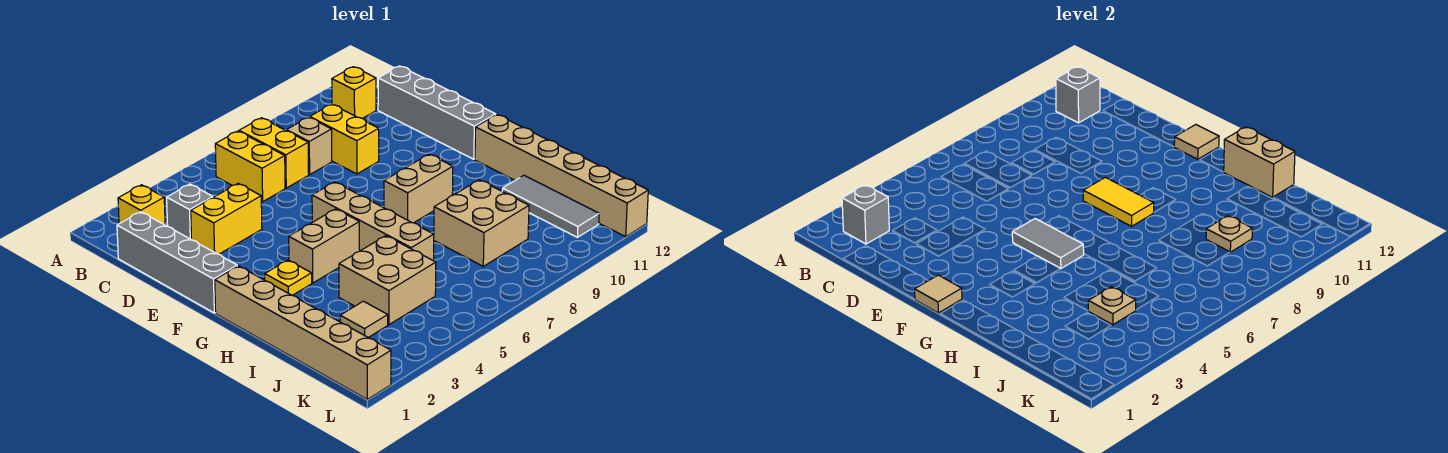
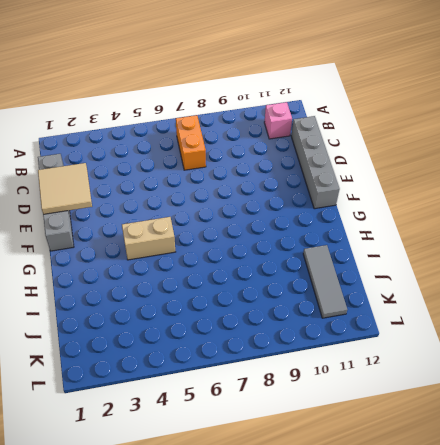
orange brick B7:C7 level 1 -> yellow brick B7:C7 level 1
pink brick B11 level 1 -> yellow brick B11 level 1
tan tile D1:E2 level 2 -> none
none -> yellow brick B2 level 1
none -> yellow brick B6:C6 level 1
none -> grey brick C3 level 1

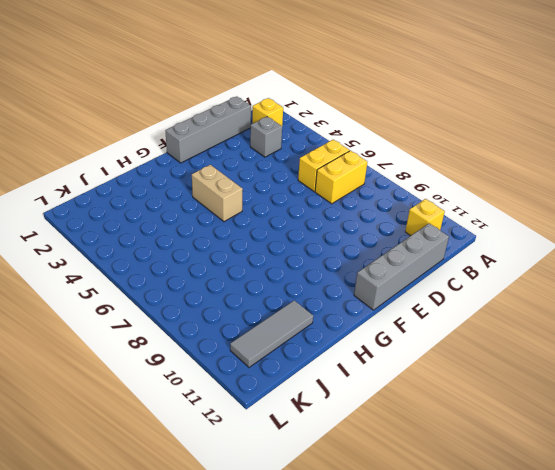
none -> tan brick C8 level 1
none -> yellow brick C9:D9 level 1
none -> yellow brick D3:D4 level 1

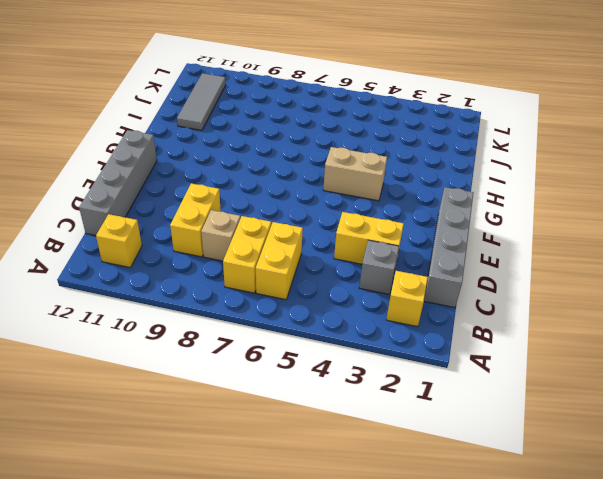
none -> tan brick F6:I6 level 1
none -> tan brick G1:L1 level 1
none -> yellow plate G3 level 1

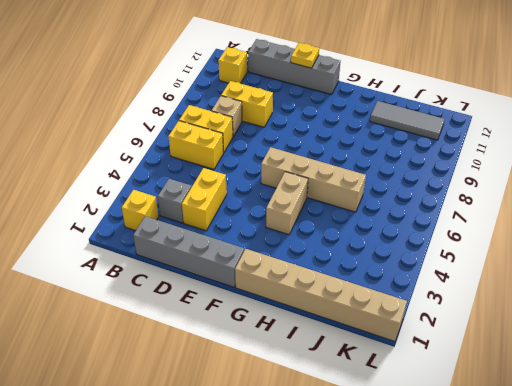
yellow plate E12 level 2 -> yellow plate G3 level 1
none -> tan brick G8:G9 level 1
none -> tan brick G12:L12 level 1
none -> tan brick I4:J5 level 1

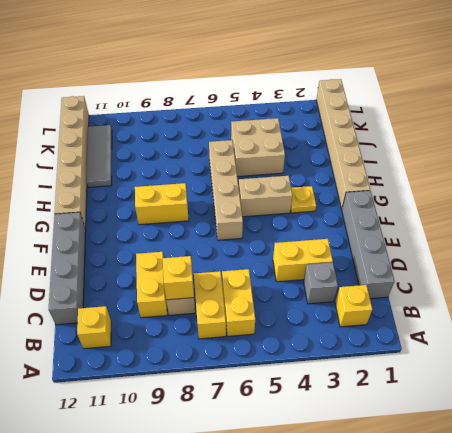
yellow brick C8 level 2 -> none
yellow brick G8:G9 level 1 -> tan brick G8:G9 level 1
none -> tan brick I8:J9 level 1
none -> tan tile J3 level 1
none -> grey brick B2 level 2

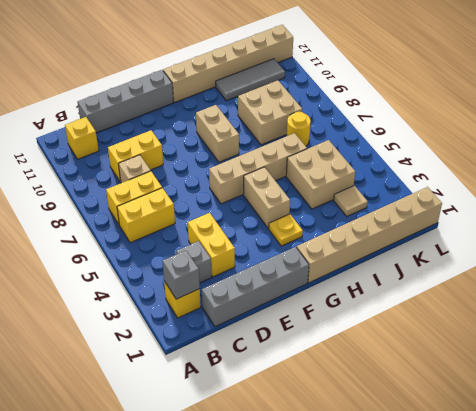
yellow round brick J7 level 1 -> none
none -> grey brick B11 level 2
none -> tan tile F1 level 2
none -> grey tile F5:G5 level 2

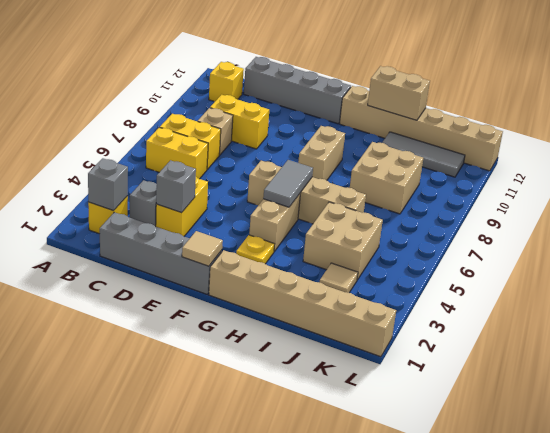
grey brick D3 level 2 -> grey brick B11 level 2
grey tile G5:G6 level 2 -> grey tile F5:G5 level 2
none -> yellow tile F8:G8 level 2
none -> tan tile F12 level 2
none -> tan plate J4 level 2

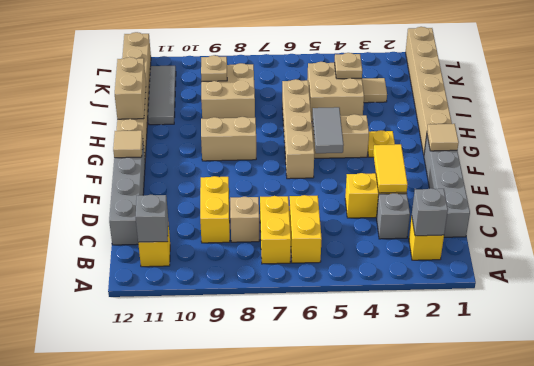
yellow tile D3:E3 level 2 -> yellow tile F8:G8 level 2

